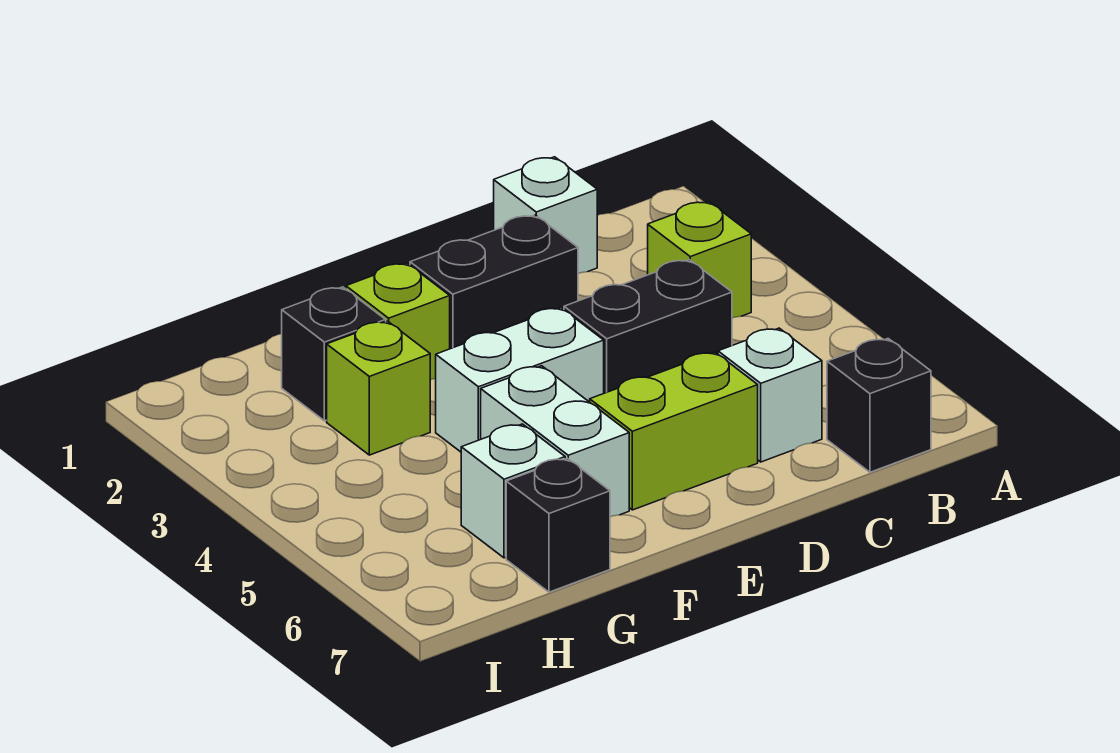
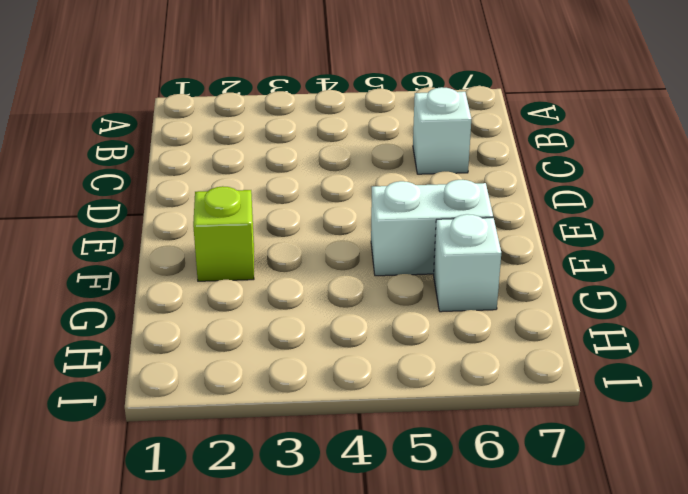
none -> lime brick B3 level 1
none -> black brick B7 level 1
none -> white brick C1 level 1

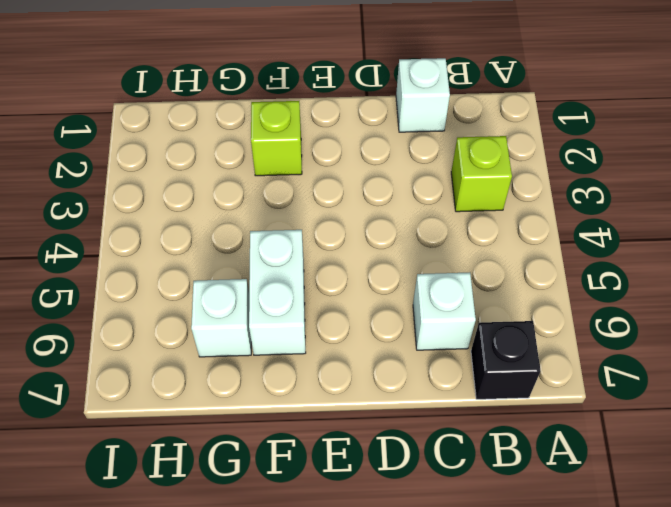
none -> black brick C4:D4 level 1
none -> black brick D2:E2 level 1
none -> lime brick D6:E6 level 1

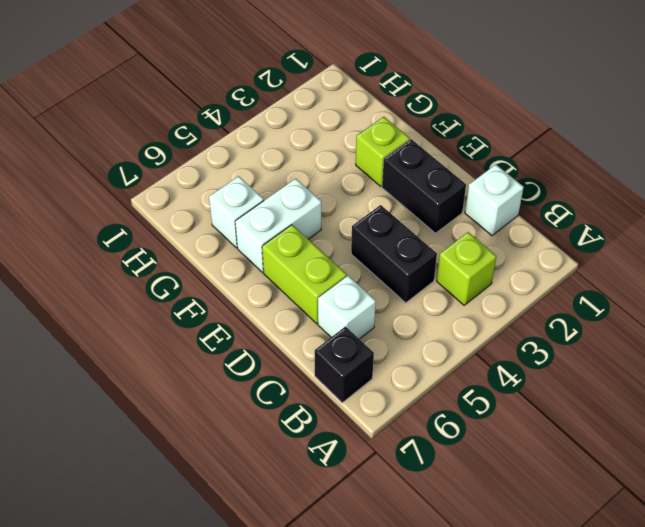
none -> white brick E4:F4 level 1
none -> black brick G2 level 1
none -> lime brick G3 level 1

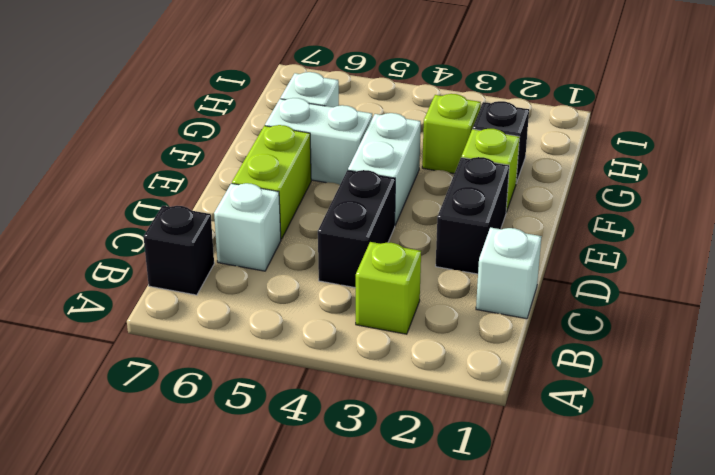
none -> black brick G7 level 1

